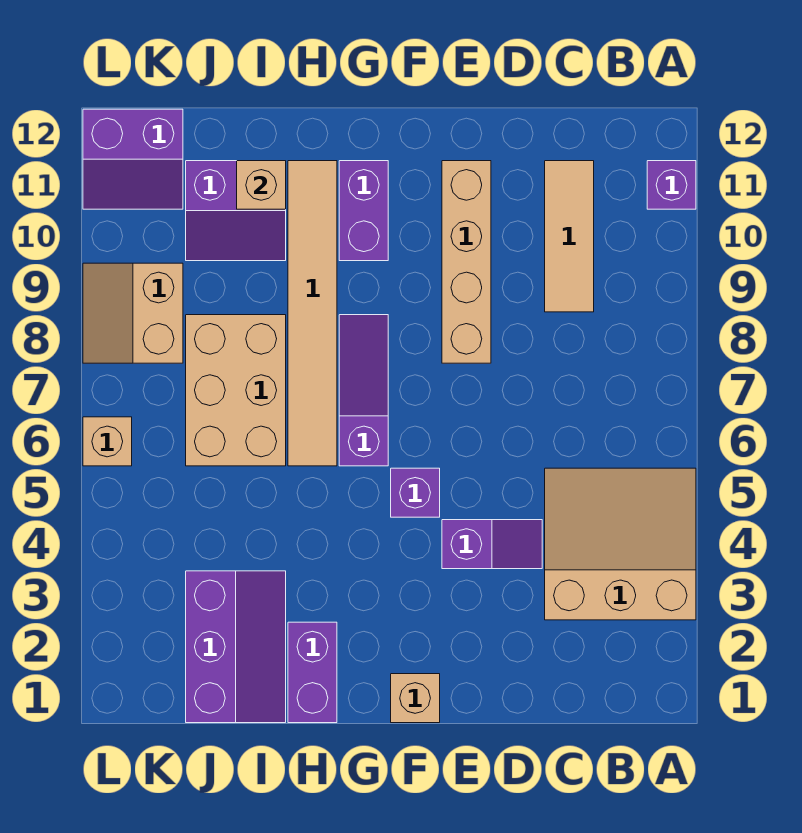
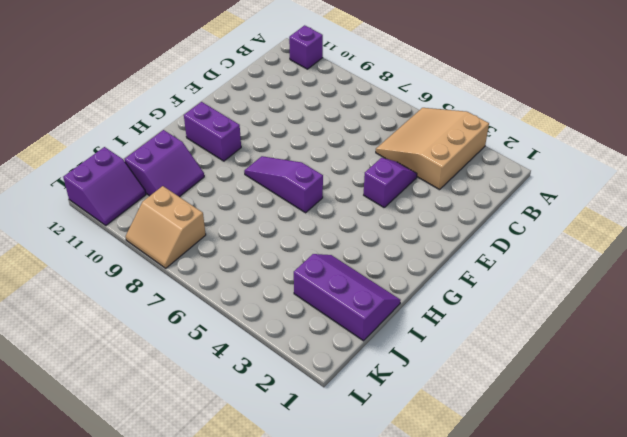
none -> tan tile C9:C11 level 1
none -> tan brick E8:E11 level 1
none -> tan brick F1 level 1

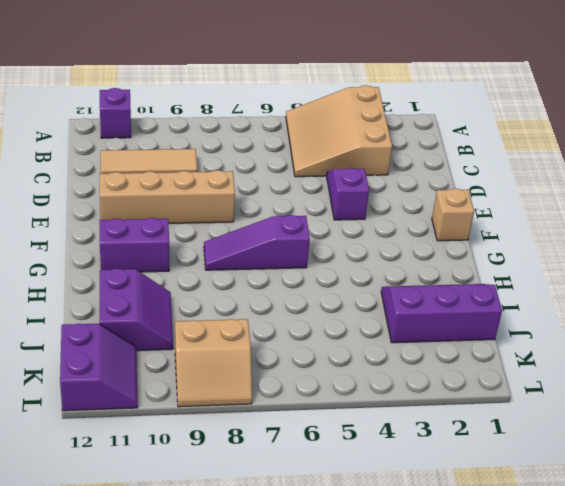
none -> purple brick F5 level 1
none -> purple brick H1:H2 level 1
none -> tan tile H6:H11 level 1

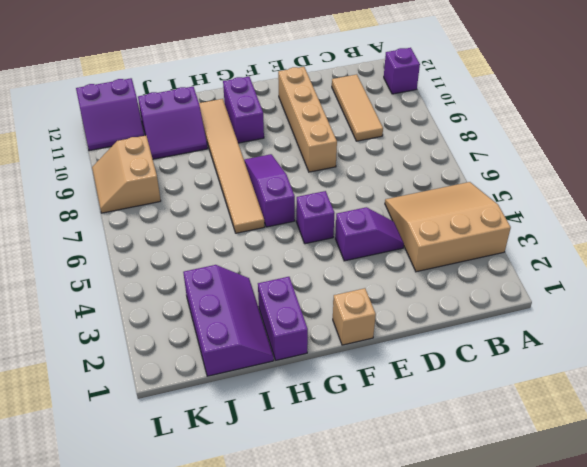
none -> tan brick I6:J8 level 1
none -> tan brick L6 level 1
none -> tan brick I11 level 2

